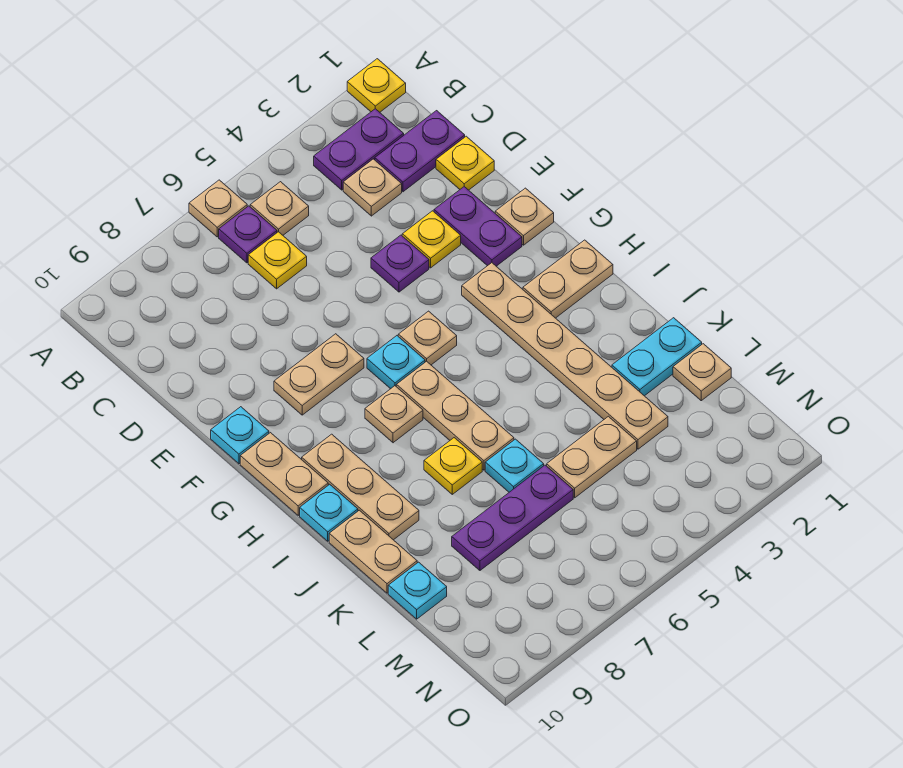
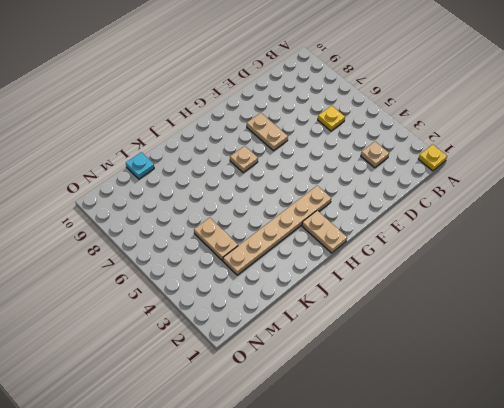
none -> tan plate A6 level 1
none -> purple plate B2:B3 level 1
none -> tan plate B5 level 1
none -> purple plate B6 level 1

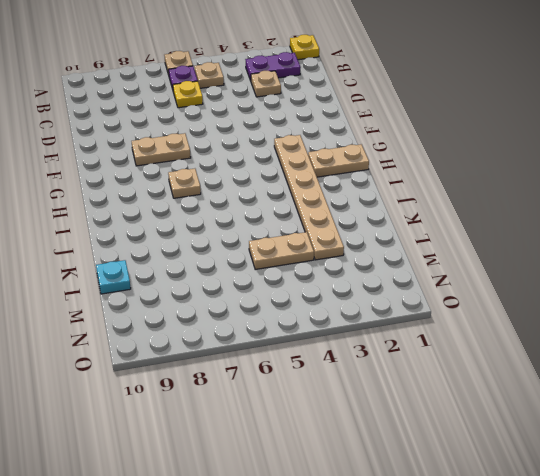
none -> purple plate C1:C2 level 1
none -> yellow plate D1 level 1
none -> purple plate E2:F2 level 1
none -> yellow plate E3 level 1

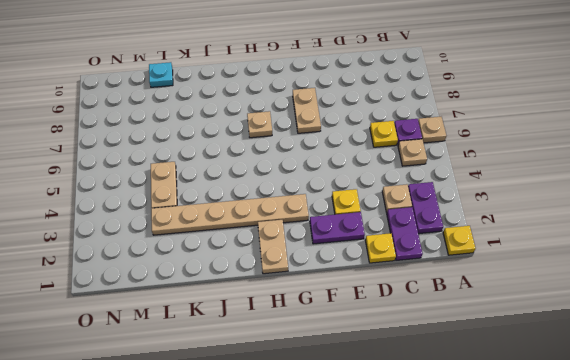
none -> purple plate E4 level 1
none -> tan plate F1 level 1
none -> cyan plate F10 level 1
none -> tan plate G5 level 1

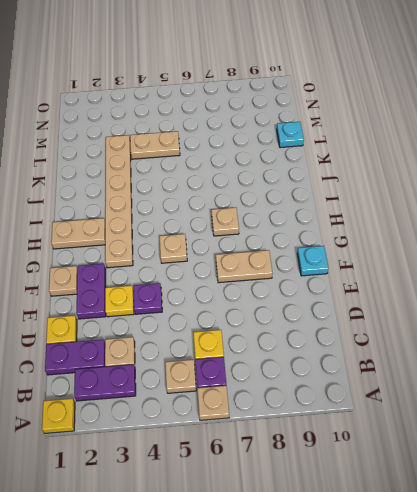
none -> cyan plate G6 level 1
none -> tan plate G10:H10 level 1
none -> tan plate H6:J6 level 1
none -> tan plate H9:J9 level 1

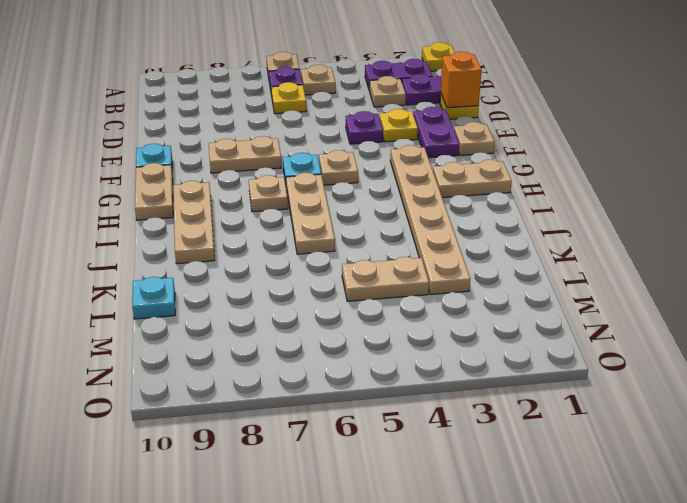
orange brick D1 level 2 -> none
none -> cyan plate I10 level 1
none -> yellow plate J7 level 1
none -> tan plate J10:K10 level 1
none -> cyan plate K1:K2 level 1

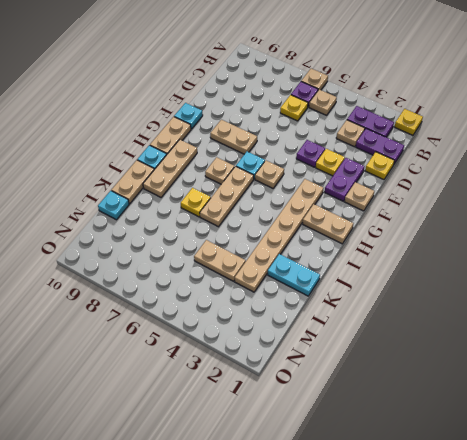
none -> cyan plate K6 level 1
none -> tan plate L1 level 1
none -> purple plate L6:L8 level 1

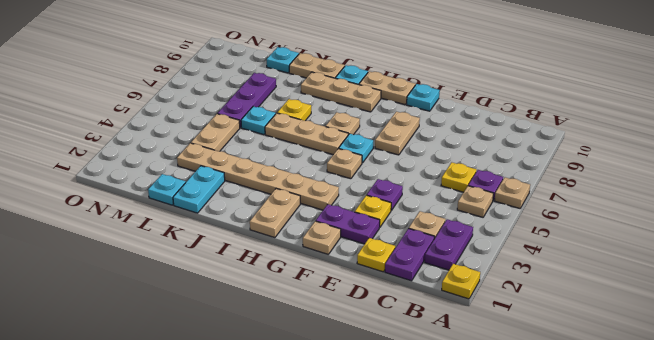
cyan plate L1 level 1 -> tan plate L1 level 1

